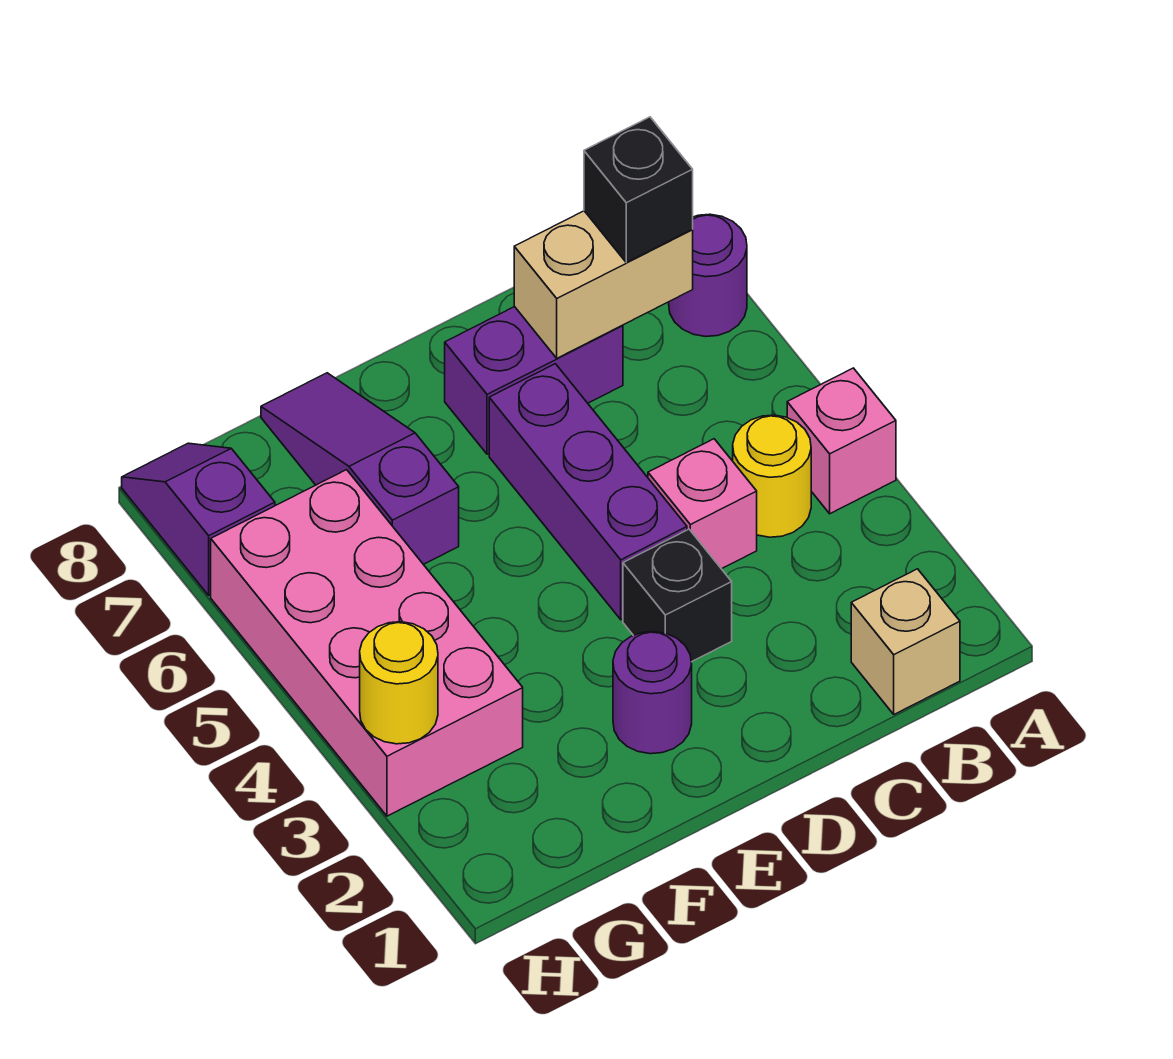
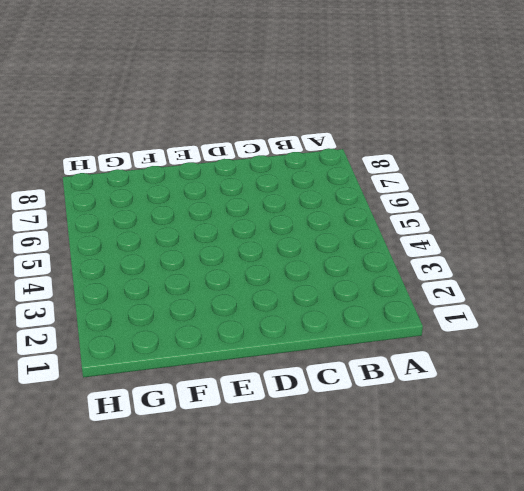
none -> pink brick A4 level 1
none -> purple round brick A7 level 1
none -> tan brick B1 level 1

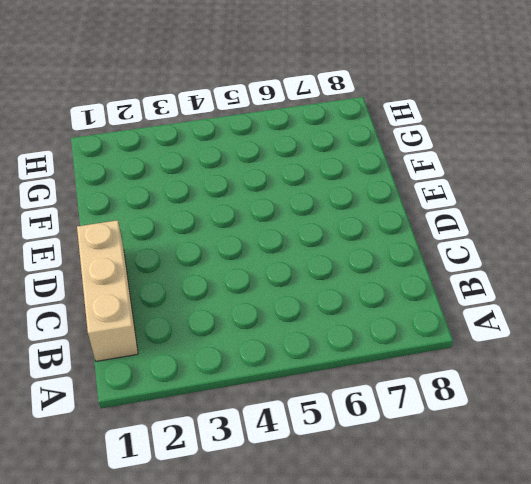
tan brick B1:D1 level 1 -> tan brick B1 level 1
none -> pink brick A4 level 1
none -> purple round brick A7 level 1
none -> yellow round brick B4 level 1

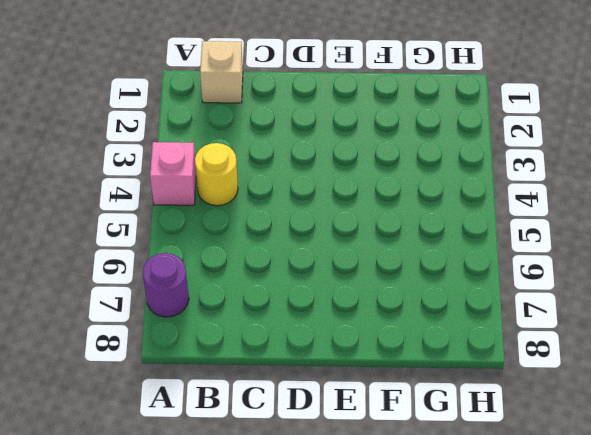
none -> pink brick C4 level 1
none -> purple brick C7:D7 level 1
none -> black brick D3 level 1

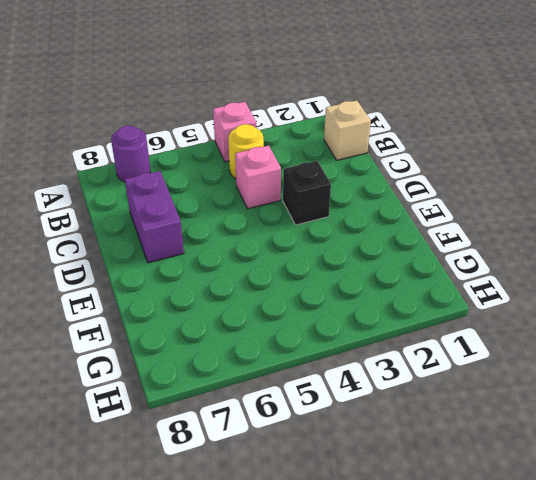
none -> purple brick D4:D6 level 1
none -> purple round brick E2 level 1
none -> purple slope F6:F8 level 1 top 6

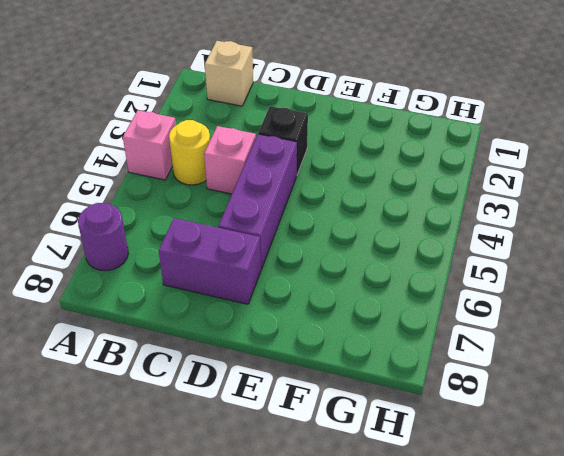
none -> purple round brick E2 level 1
none -> purple slope F6:F8 level 1 top 6
none -> pink brick G3:H6 level 1

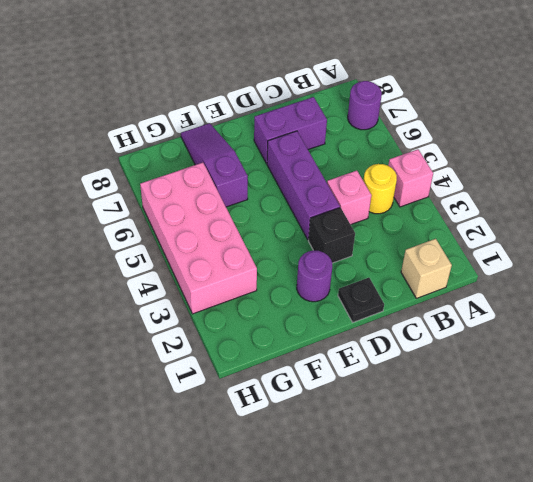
black plate D1 level 1 -> none
none -> purple slope H7:H8 level 1 top 7
none -> tan brick B7:C7 level 2
none -> yellow round brick H3 level 2

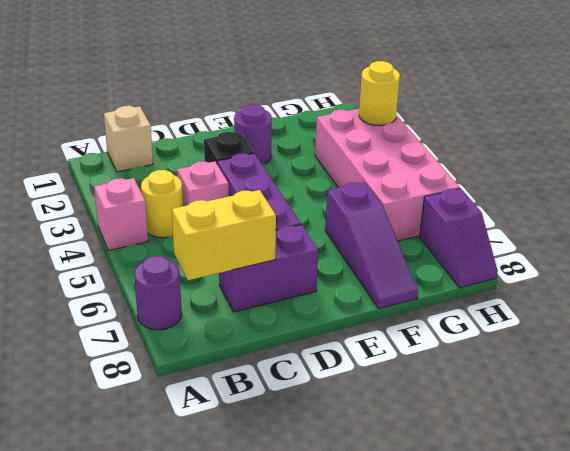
yellow brick B7:C7 level 2 -> tan brick B7:C7 level 2
none -> black brick B7 level 3

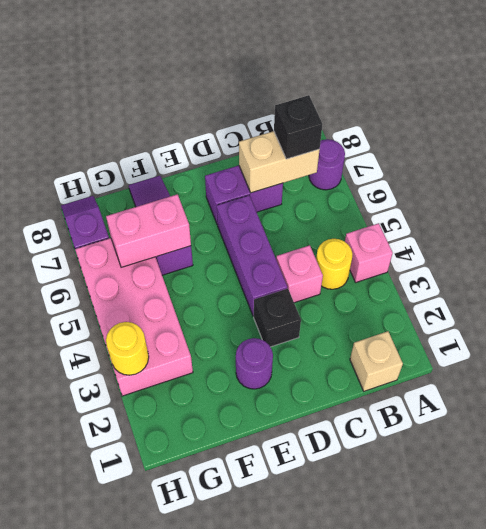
pink brick F6:G6 level 2 -> none

